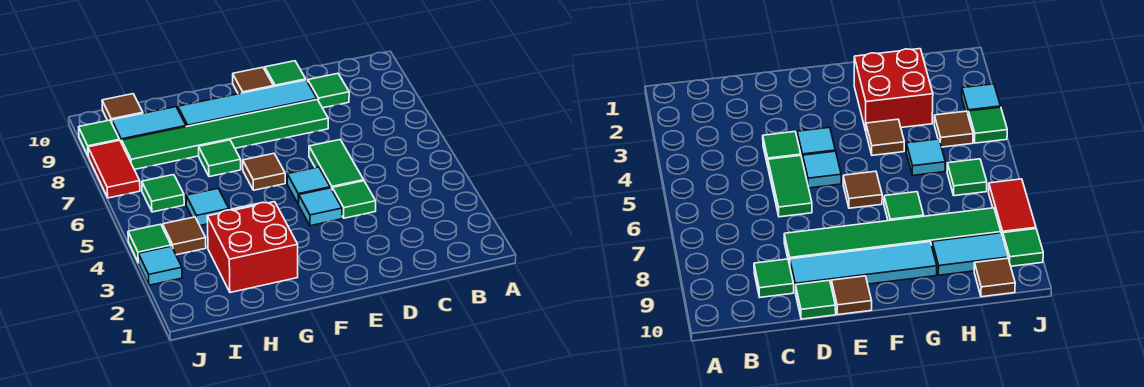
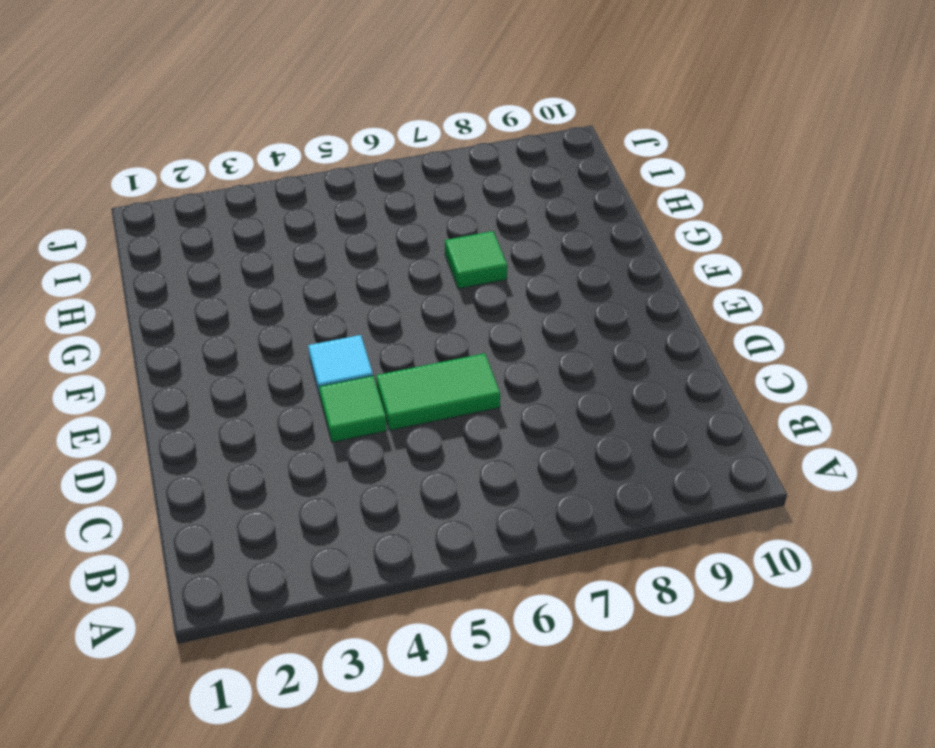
none -> green tile C9 level 1
none -> green tile D8:I8 level 1
none -> cyan tile D9:G9 level 1

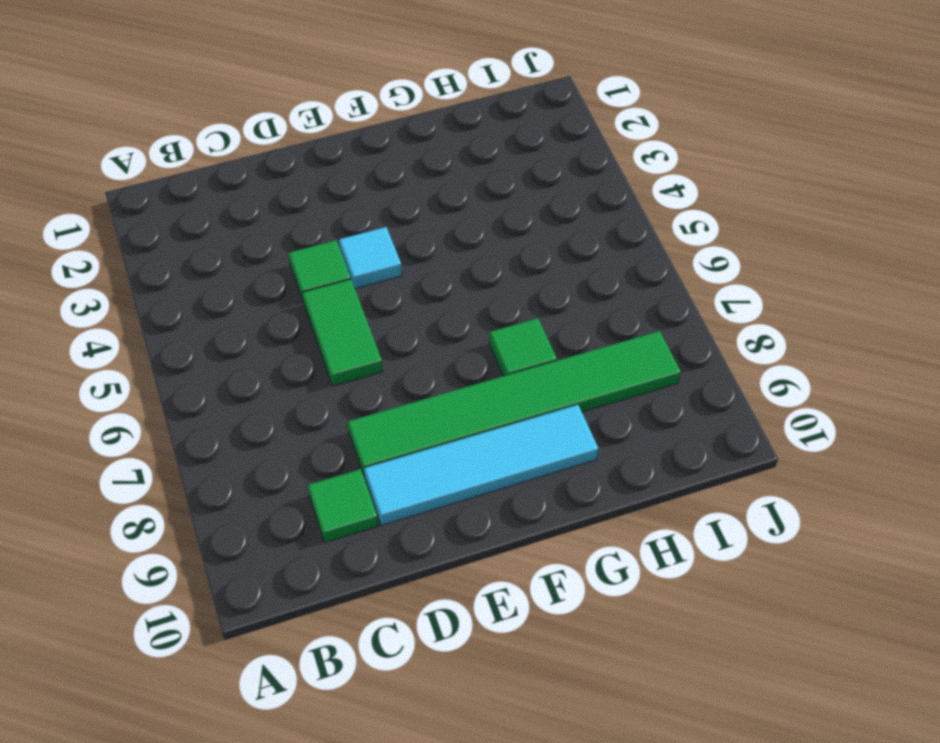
none -> green tile D10 level 1
none -> cyan tile E5 level 1
none -> brown tile E10 level 1

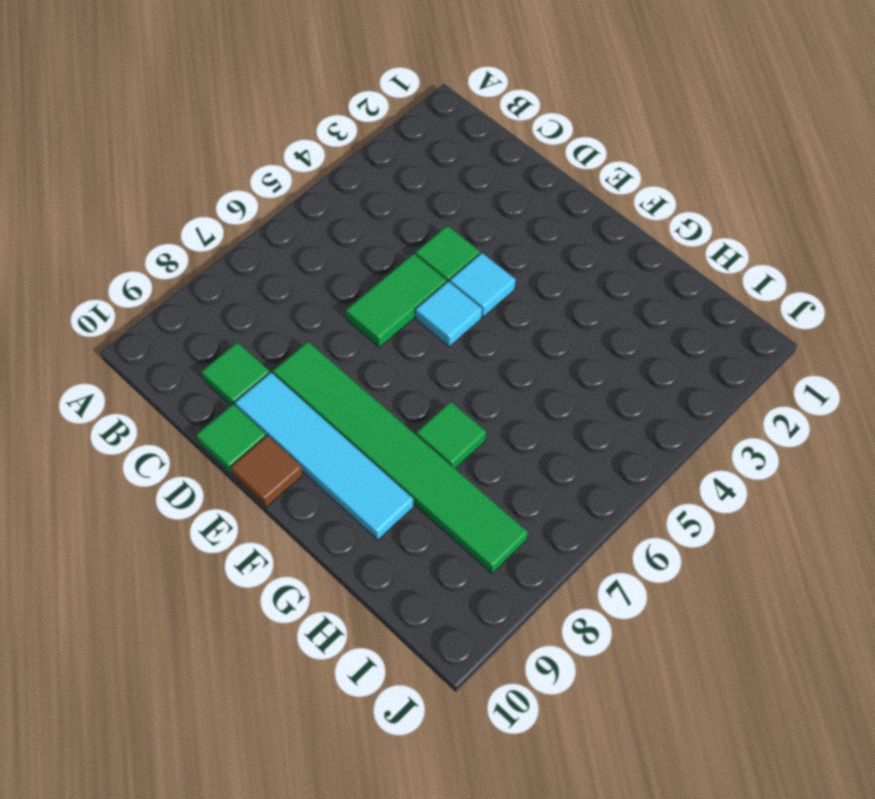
none -> brown tile F6 level 1
none -> red brick G2:H3 level 1
none -> brown tile G4 level 1

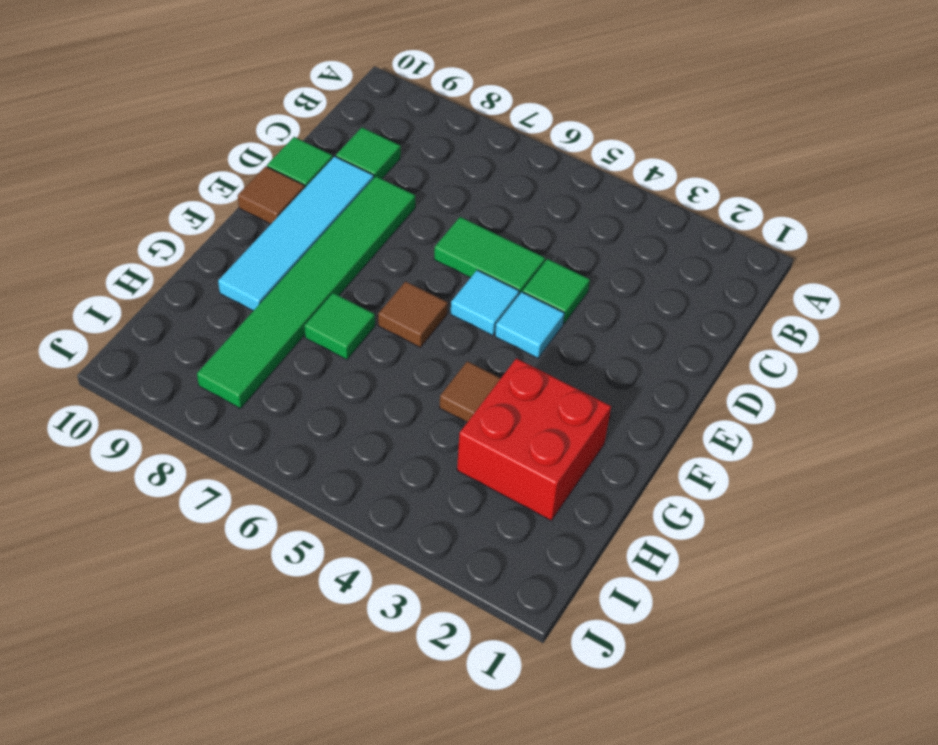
none -> cyan tile H5 level 1
none -> cyan tile H9:I9 level 1
none -> brown tile I4 level 1

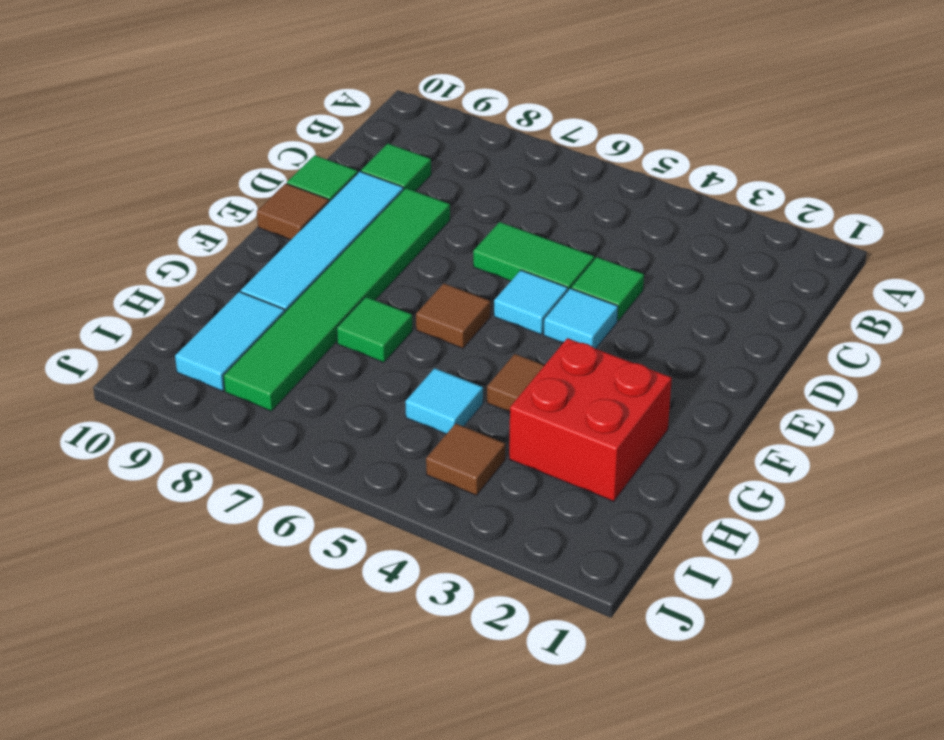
none -> green tile I6 level 1
none -> brown tile I10 level 1
none -> cyan tile J3 level 1

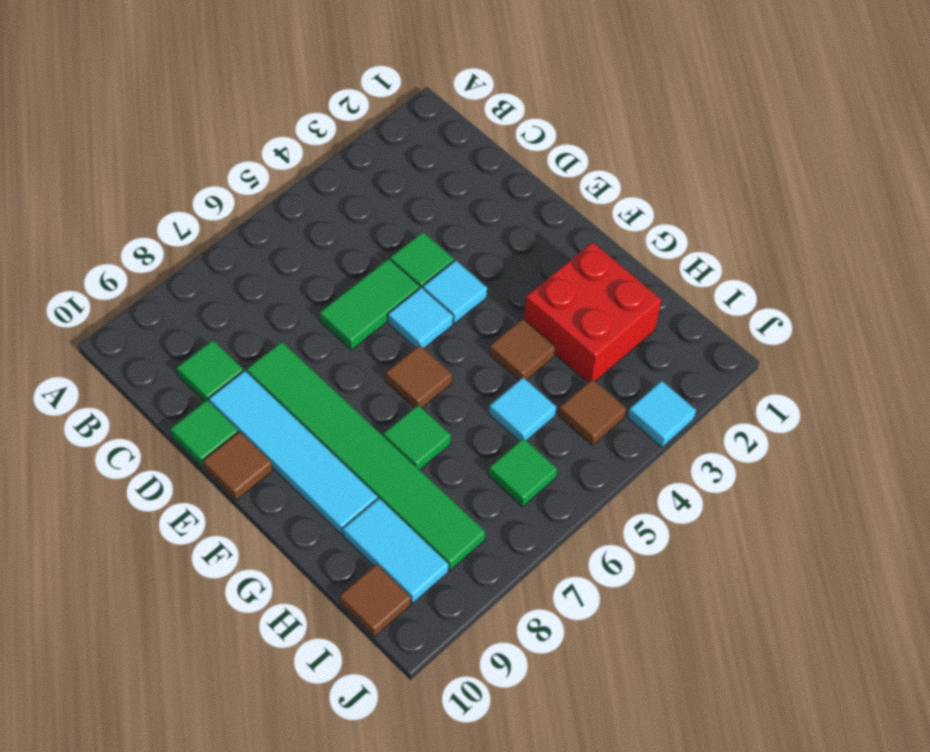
none -> green tile J4 level 1
none -> red tile J7:J8 level 1
none -> green tile J9 level 1

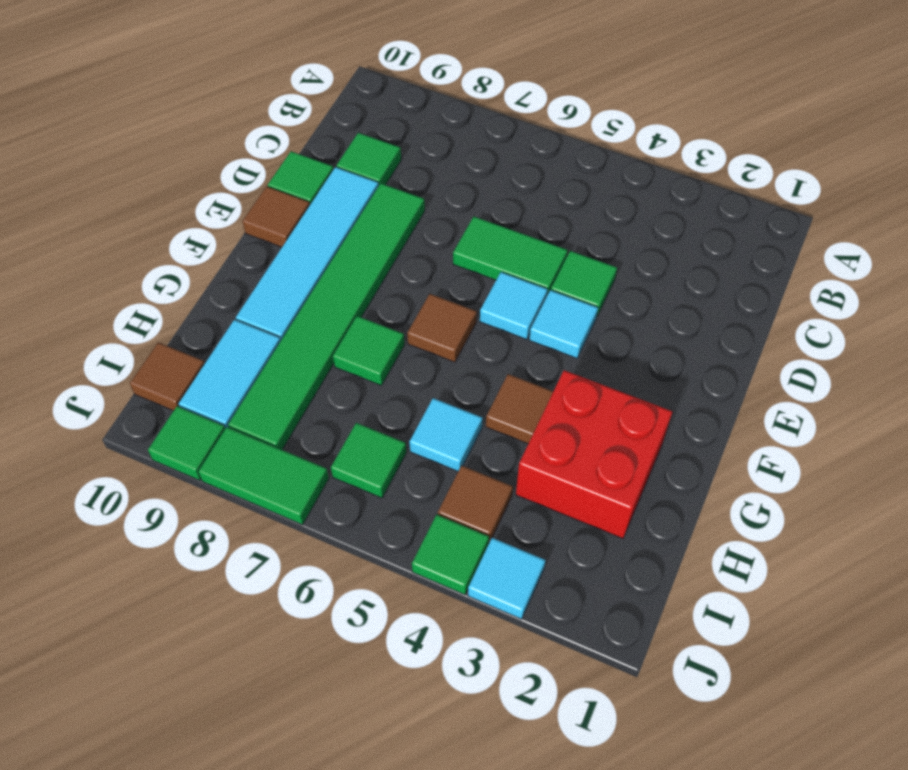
green tile J7:J8 level 1 -> red tile J7:J8 level 1

